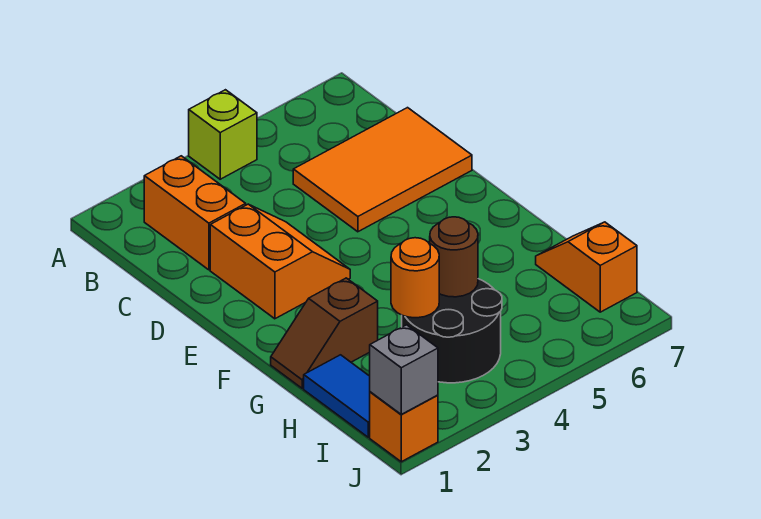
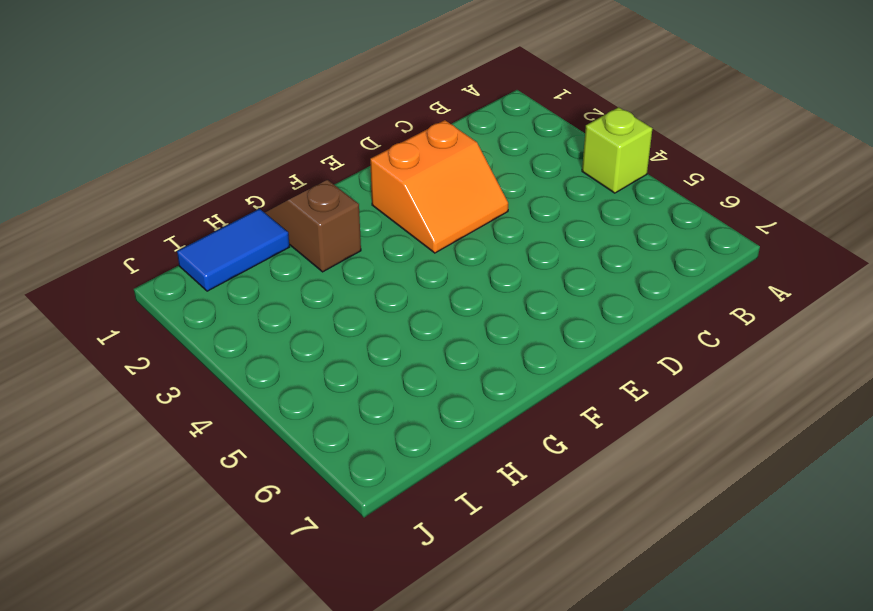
none -> orange brick B2:C2 level 1
none -> orange tile C5:D7 level 1
none -> black round brick H3:I4 level 1

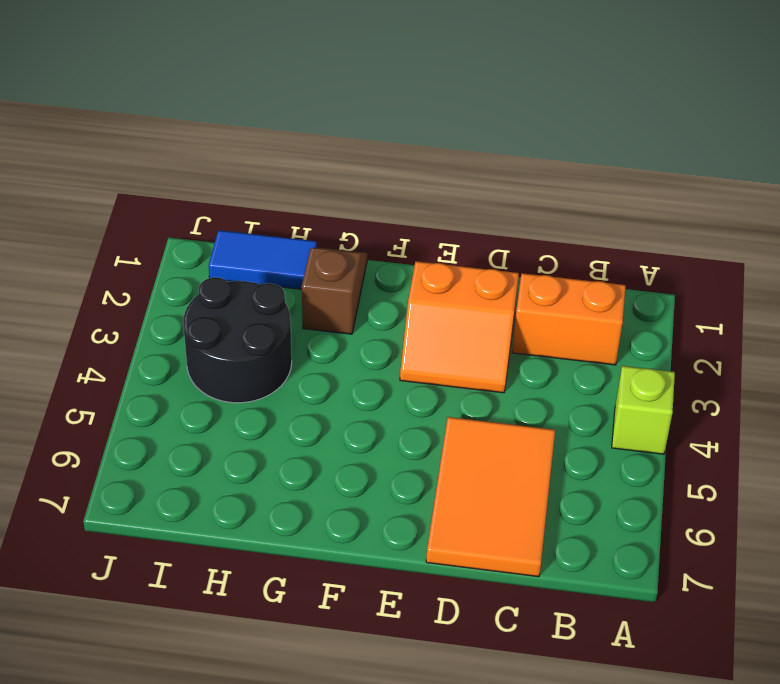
none -> orange slope H7:I7 level 1 top I
none -> orange brick J1 level 1
none -> orange round brick H3 level 2

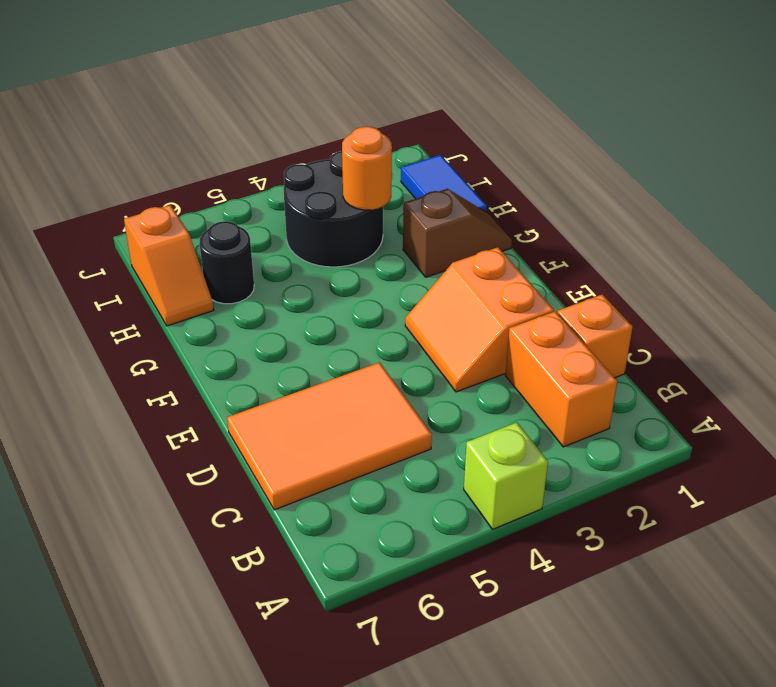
orange brick C1 level 1 -> orange brick J1 level 1
black round brick H6 level 1 -> none
none -> brown round brick H4 level 2
none -> grey brick J1 level 2

